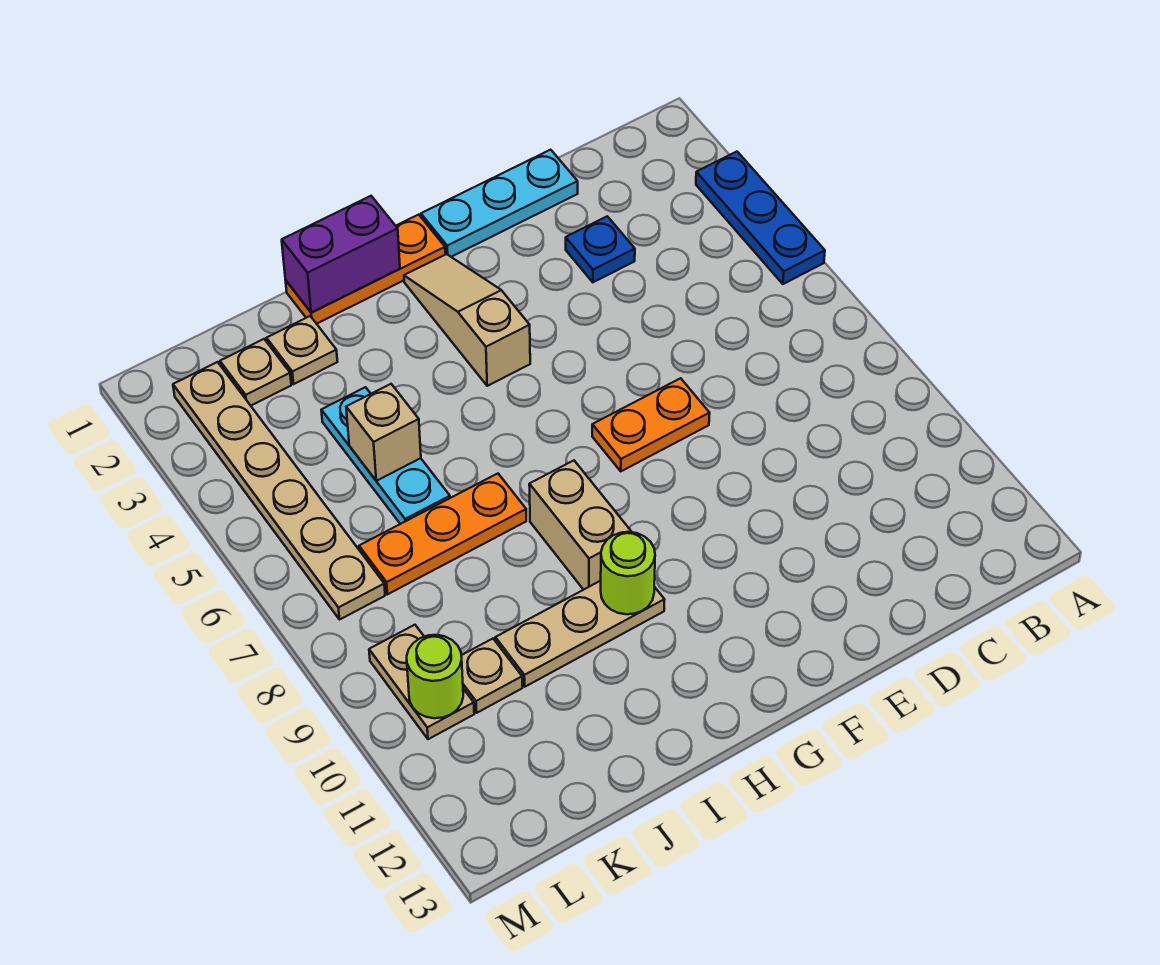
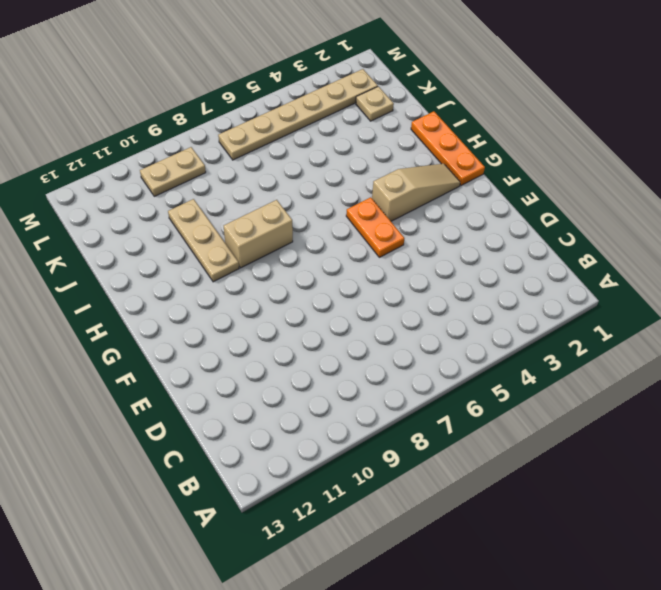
orange plate F5:G5 level 1 -> orange plate E7:F7 level 1
none -> blue plate A3:A5 level 1
none -> cyan plate D1:F1 level 1
none -> blue plate D3 level 1

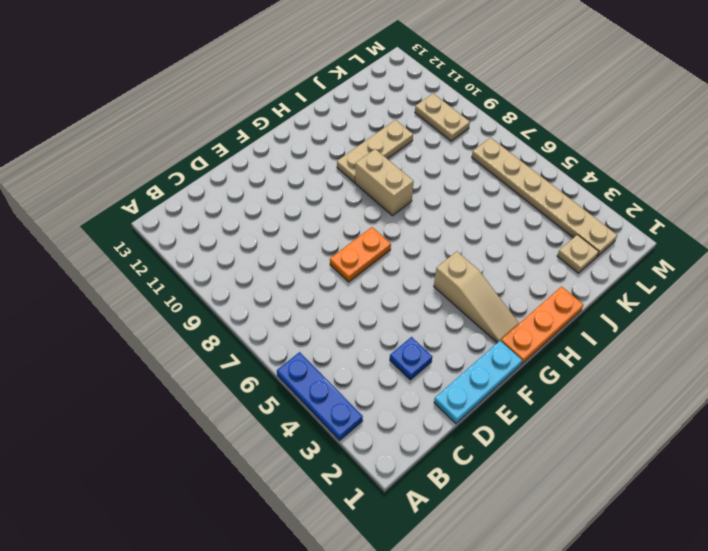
none -> orange plate I7:K7 level 1
none -> tan plate J2 level 1
none -> cyan plate J4:J6 level 1

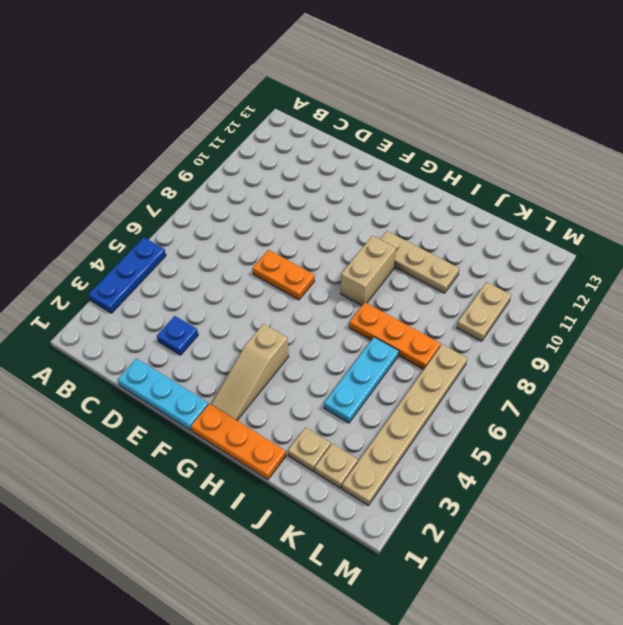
none -> tan plate K10 level 1
none -> purple brick H1:I1 level 2
none -> lime round brick H10 level 2

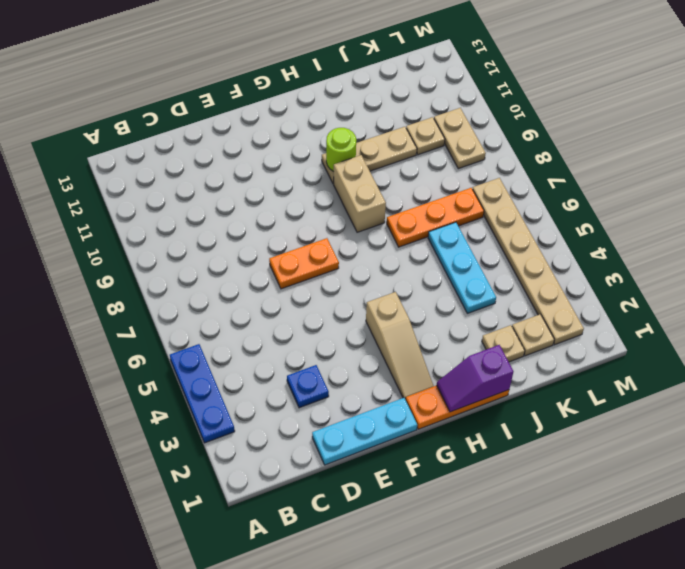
purple slope H1:I1 level 2 top I -> purple brick H1:I1 level 2
none -> tan brick J5 level 2
none -> lime round brick L10 level 2

